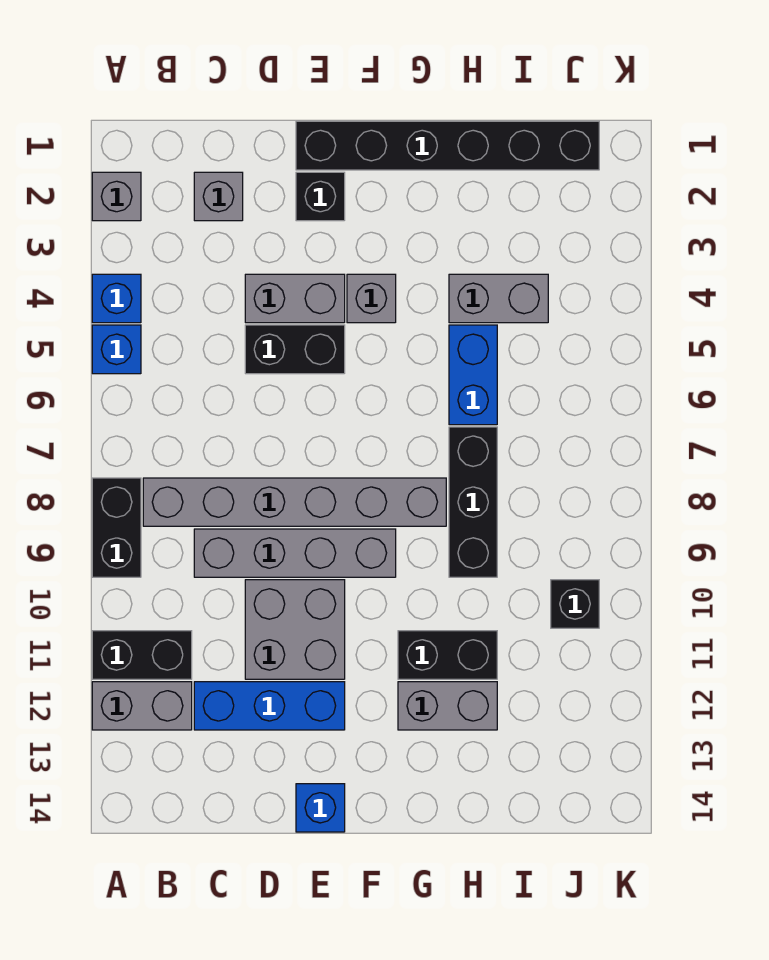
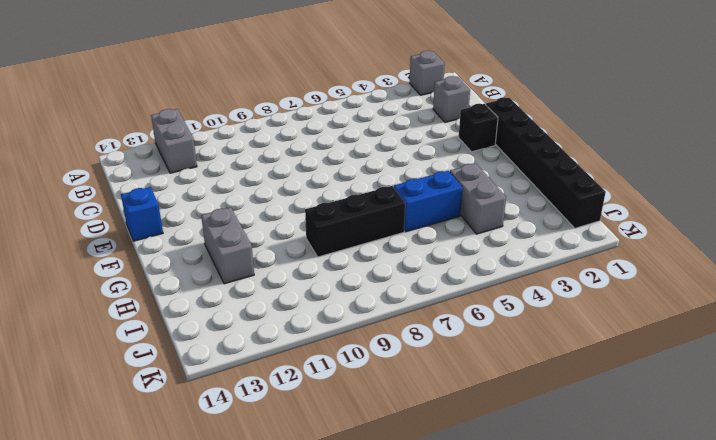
none -> blue brick A4 level 1
none -> blue brick A5 level 1
none -> black brick A8:A9 level 1

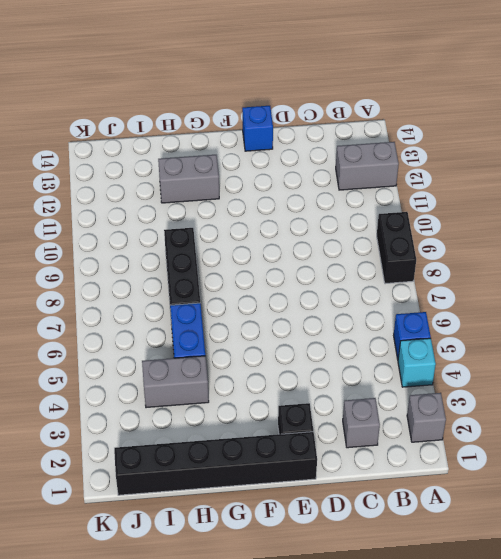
cyan brick A4 level 1 -> blue brick A4 level 1
none -> black brick A11:B11 level 1
none -> grey brick B8:G8 level 1
none -> grey brick C9:F9 level 1

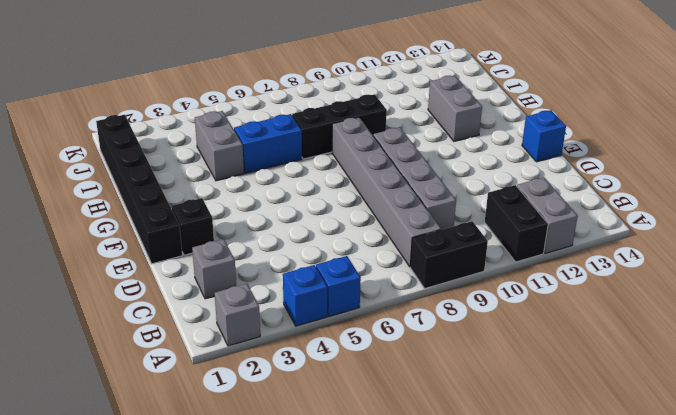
none -> blue brick C12:E12 level 1
none -> grey brick D4:E4 level 1
none -> black brick D5:E5 level 1

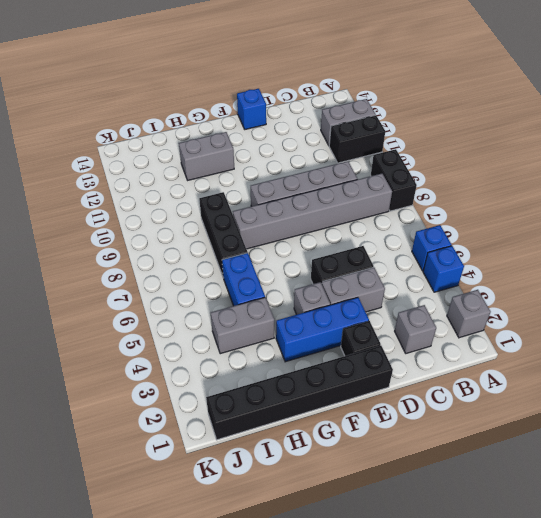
blue brick E3:G3 level 1 -> blue brick C12:E12 level 1
none -> grey brick D10:E11 level 1
none -> black brick G11:H11 level 1
none -> black brick J10 level 1

